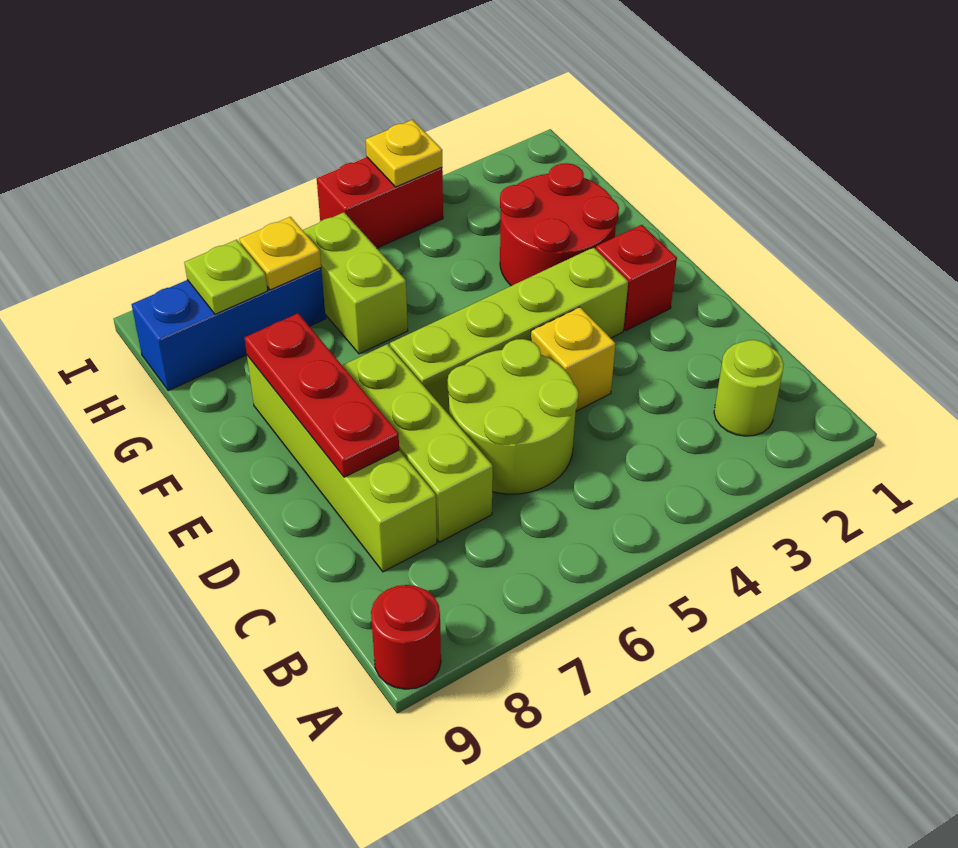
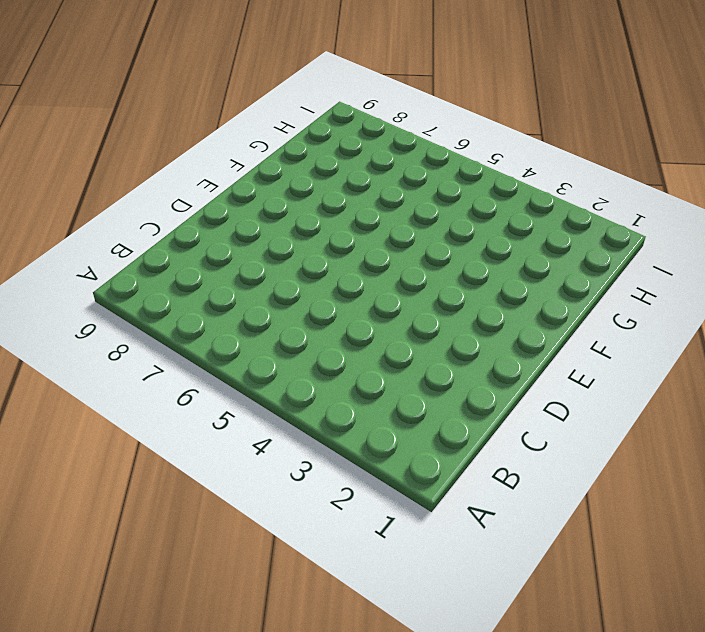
none -> red round brick A9 level 1
none -> lime round brick B2 level 1
none -> lime round brick C5:D6 level 1

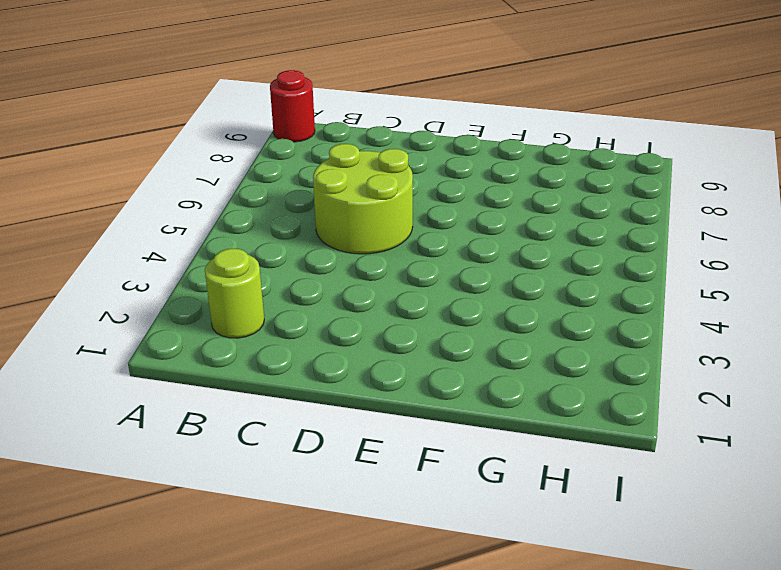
none -> lime brick C7:E7 level 1
none -> lime brick C8:F8 level 1
none -> yellow brick D4 level 1

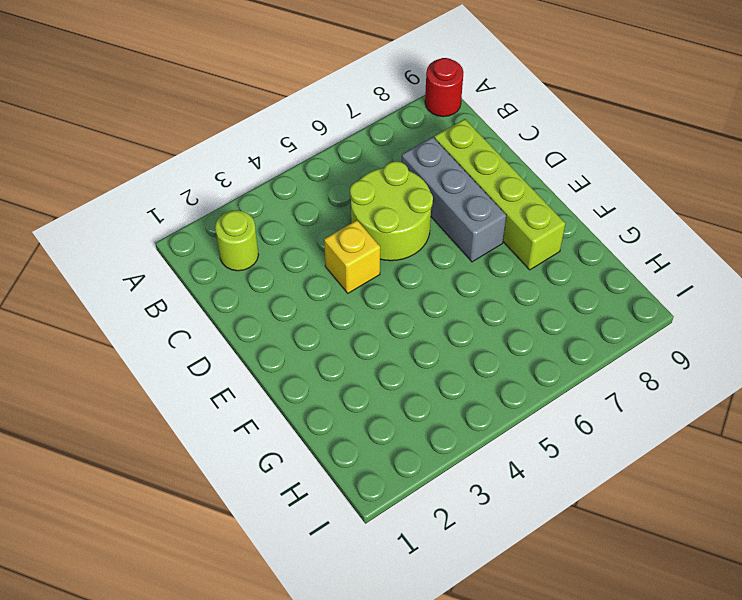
grey brick C7:E7 level 1 -> lime brick C7:E7 level 1
none -> red brick E2 level 1
none -> lime brick E3:E6 level 1
none -> red round brick F2:G3 level 1

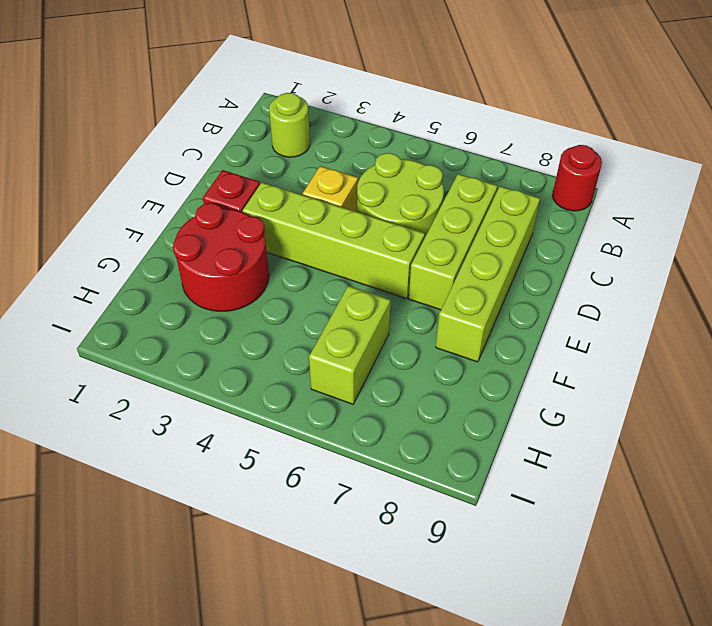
none -> blue brick H7:H9 level 1
none -> red brick I4:I5 level 1
none -> red plate D8:F8 level 2

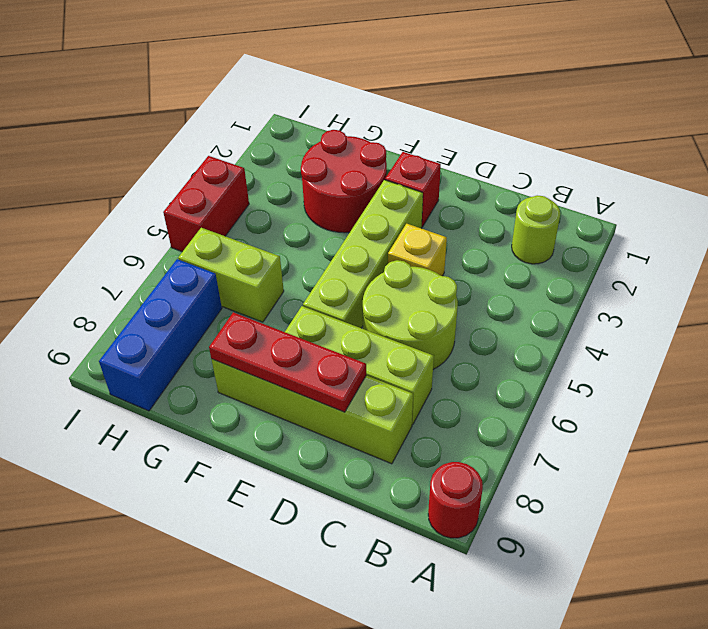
none -> yellow plate H7 level 2
none -> lime plate H8 level 2
none -> yellow plate I4 level 2

